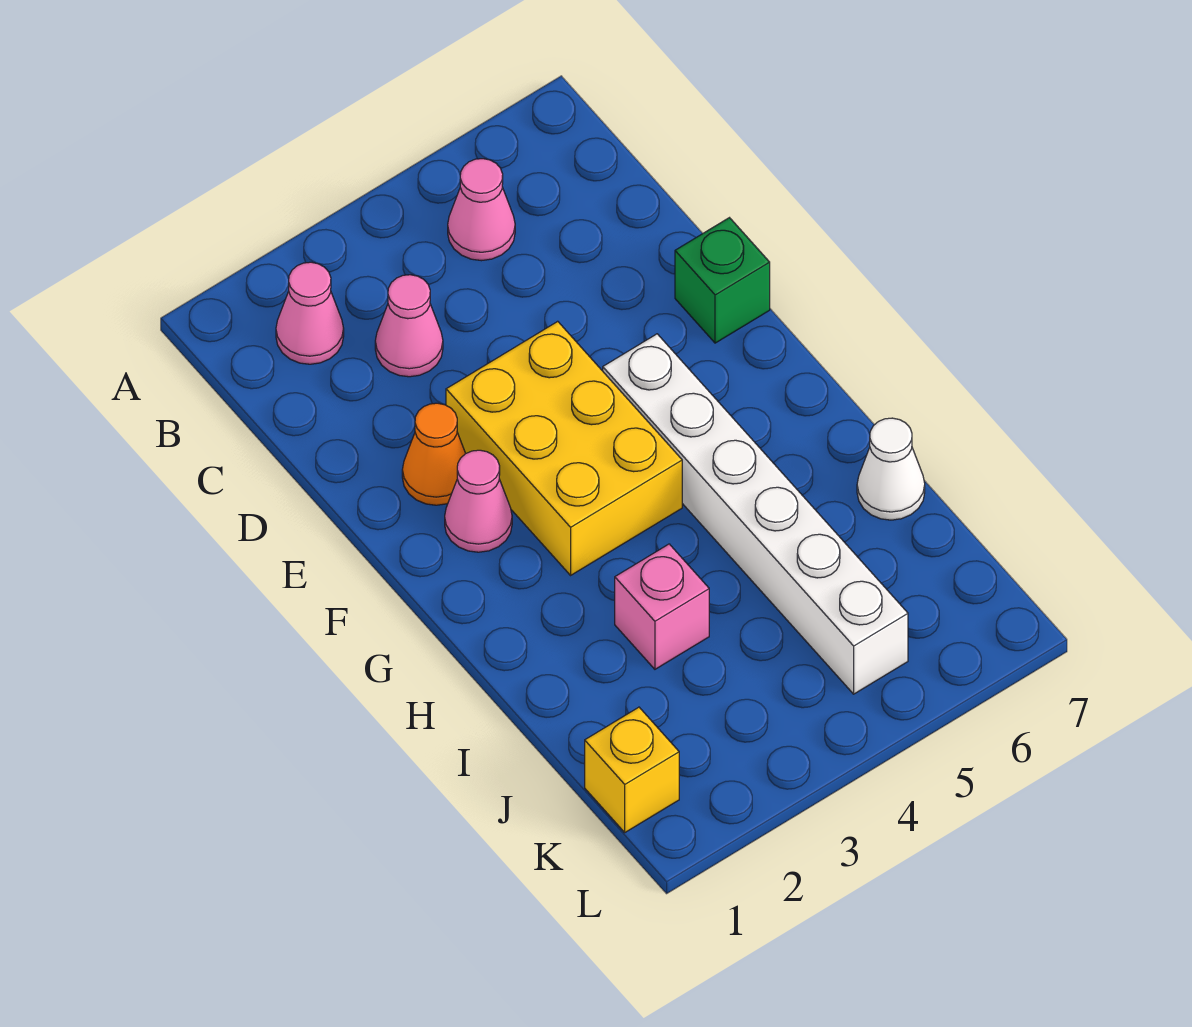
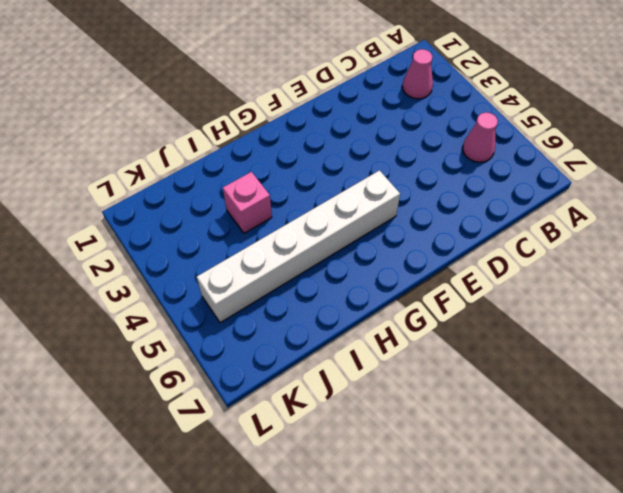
none -> pink cone C3 level 1
none -> orange cone E2 level 1

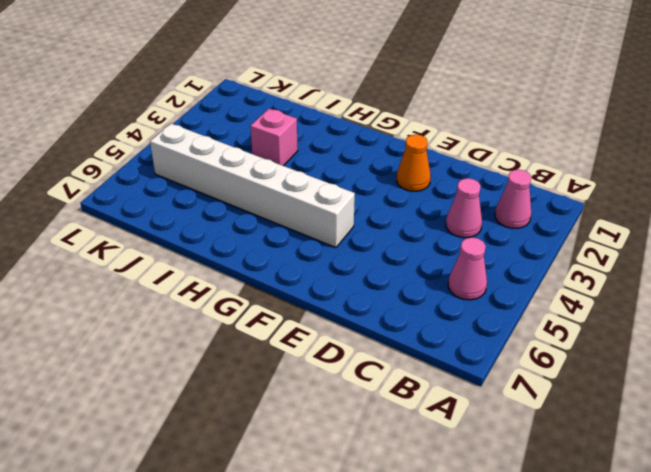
none -> yellow brick E3:G4 level 1
none -> green brick E7 level 1

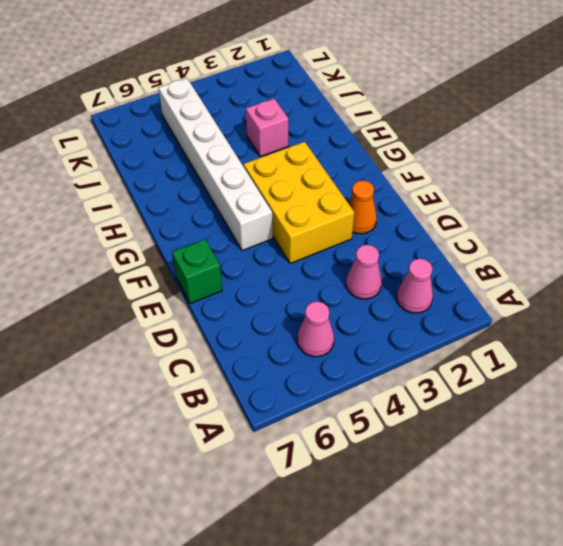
none -> pink cone F2 level 1
none -> white cone I7 level 1

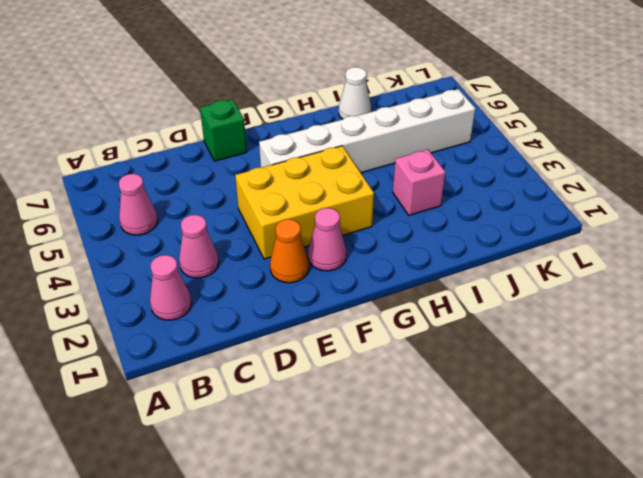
none -> yellow brick K1 level 1

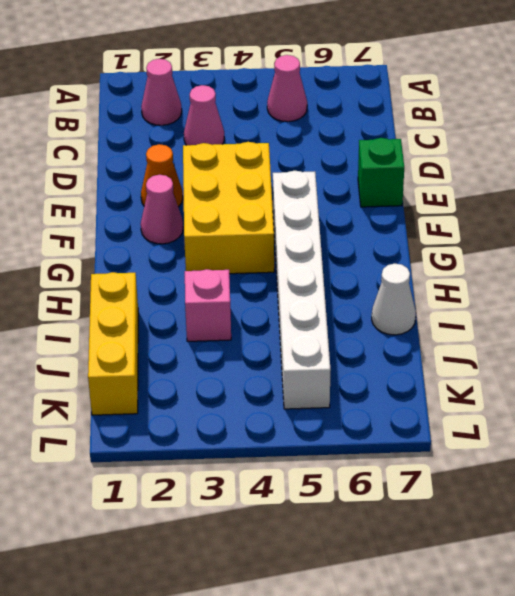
yellow brick I1:K1 level 1 -> yellow brick K1 level 1

